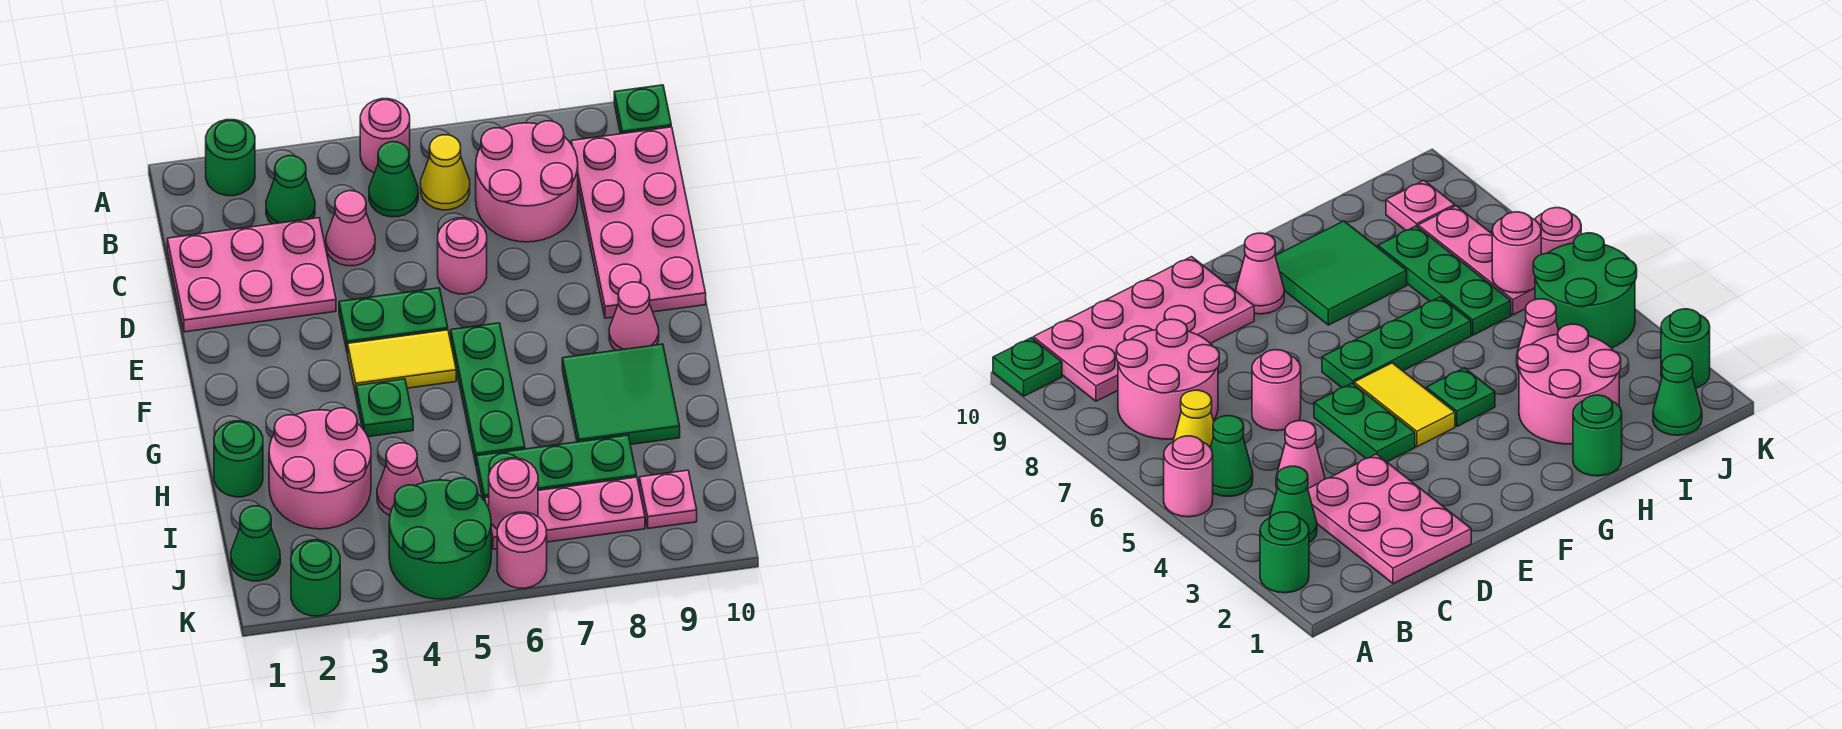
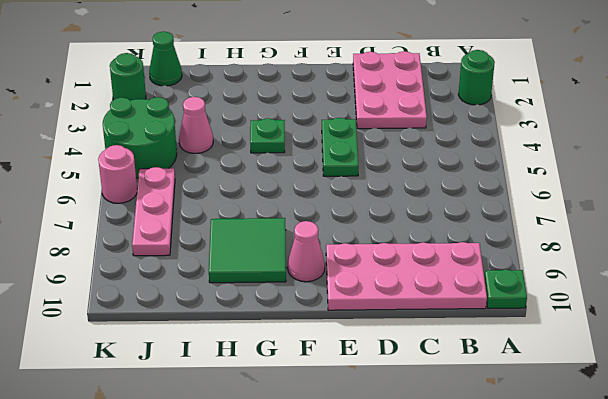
none -> pink round brick A5 level 1
none -> green cone B3 level 1
none -> green cone B5 level 1

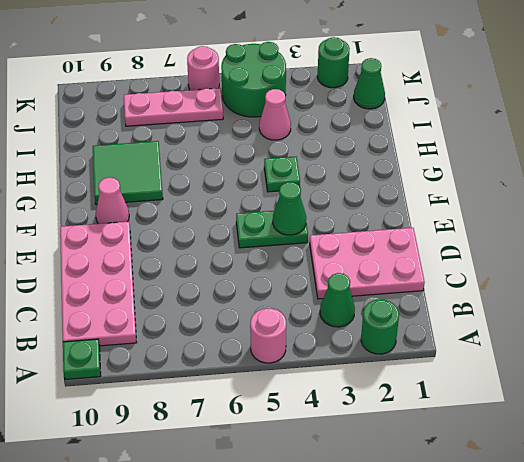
green cone E4 level 2 -> green cone B5 level 1
none -> yellow cone B6 level 1
none -> pink round brick B7:C8 level 1
none -> pink cone C4 level 1

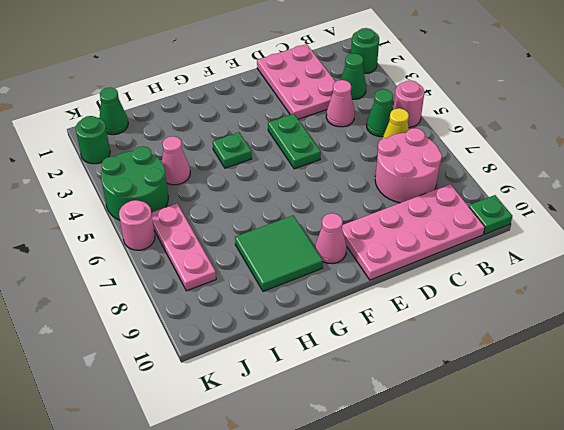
none -> pink round brick D6 level 1
none -> yellow tile F4:F5 level 1
none -> green plate F6:H6 level 1

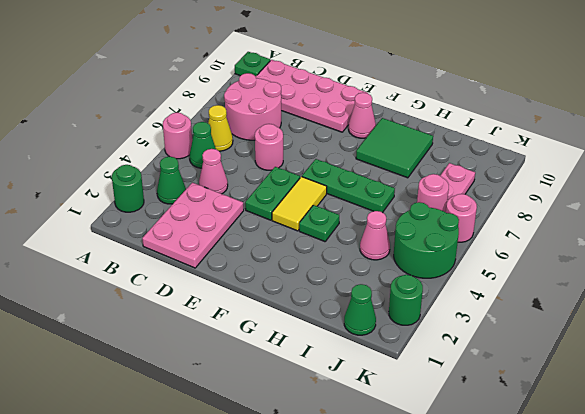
none -> green round brick H1 level 1
none -> pink round brick H2:I3 level 1
none -> green plate I6:I8 level 1

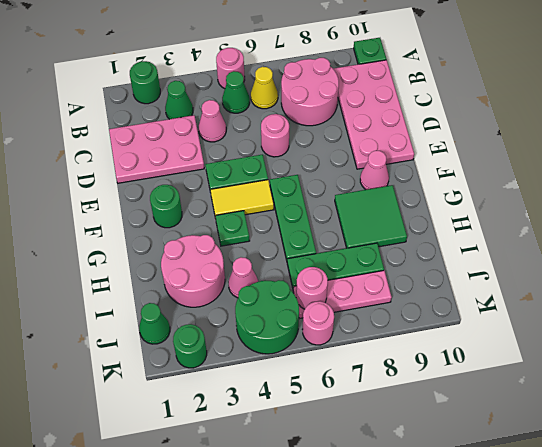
green round brick F2 level 1 -> green round brick H1 level 1
none -> pink plate J9 level 1

